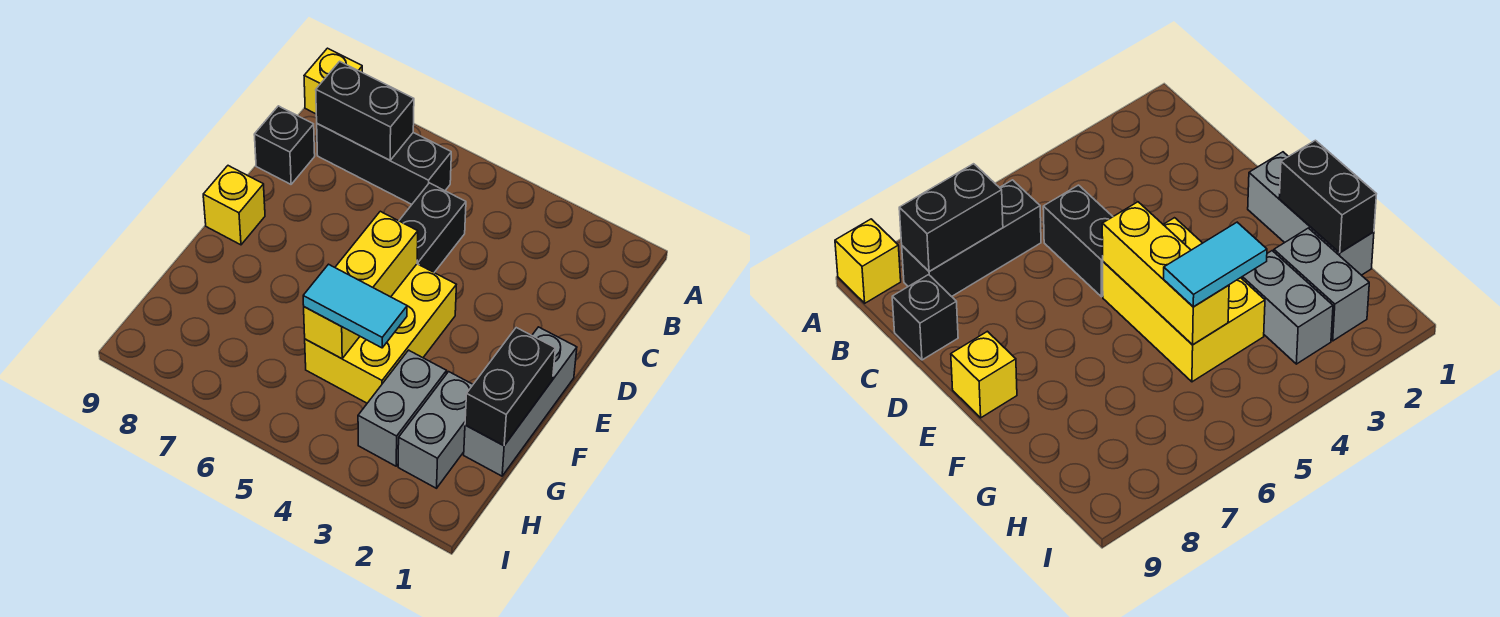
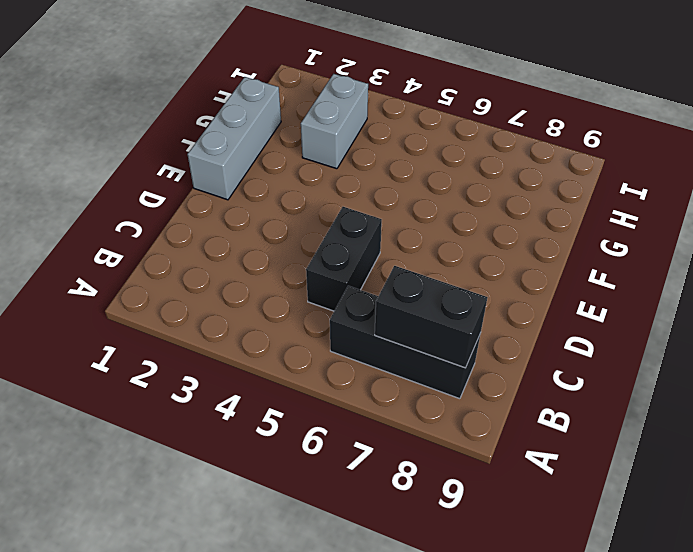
none -> yellow brick A9 level 1
none -> black brick C9 level 1
none -> yellow brick E4:G5 level 1

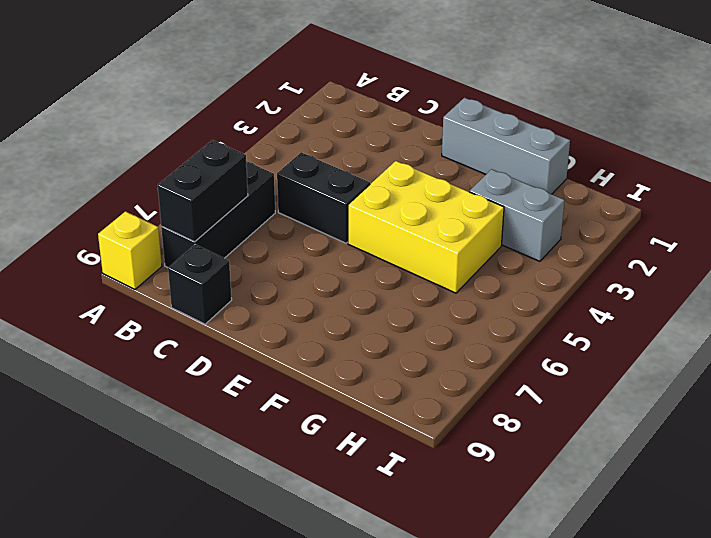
none -> yellow brick E9 level 1
none -> grey brick G2:H2 level 1
none -> yellow brick E5:G5 level 2

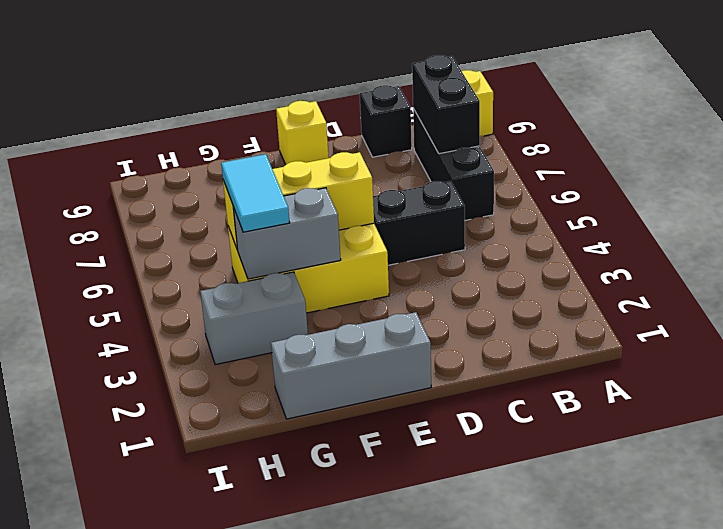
grey brick F4:G4 level 2 -> grey brick G2:H2 level 1
none -> black brick F1:G1 level 2

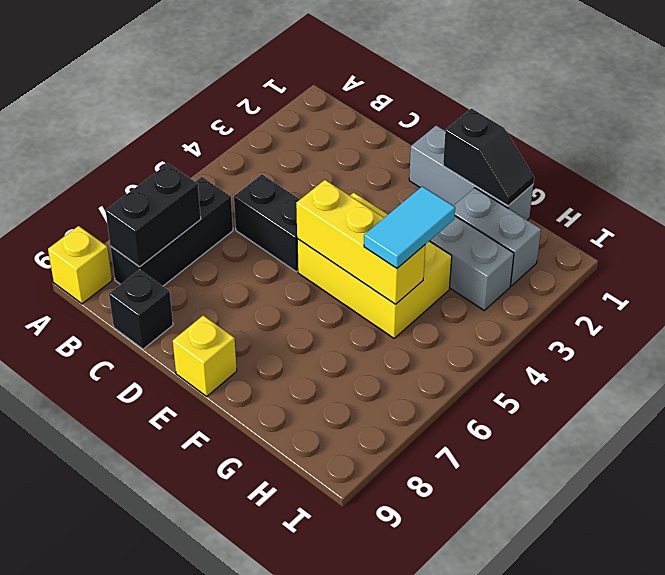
black slope F1:G1 level 2 top F -> black brick F1:G1 level 2

